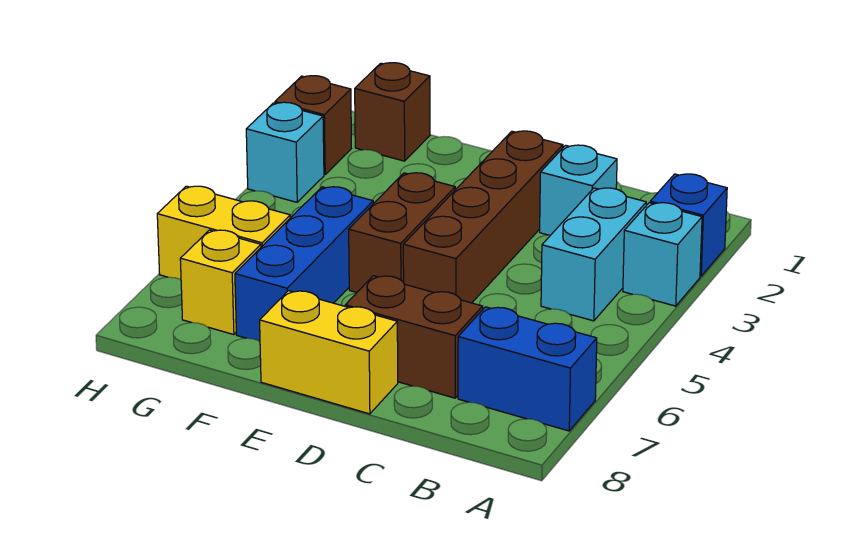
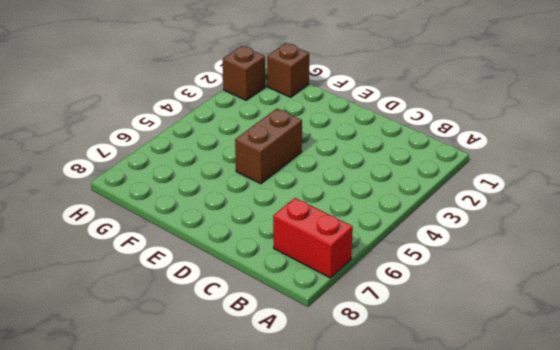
red brick A7:B7 level 1 -> blue brick A7:B7 level 1
none -> blue brick A2 level 1
none -> cyan brick A3 level 1
none -> cyan brick B3:B4 level 1

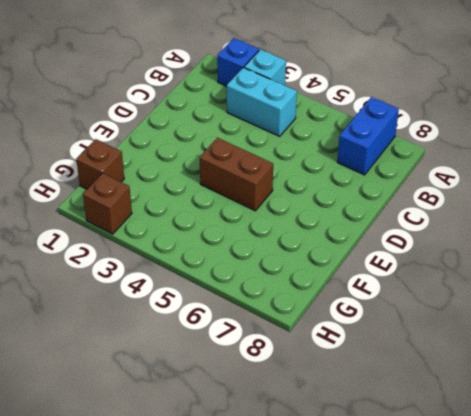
none -> cyan brick C2 level 1
none -> brown brick C7:D7 level 1
none -> brown brick D2:D5 level 1

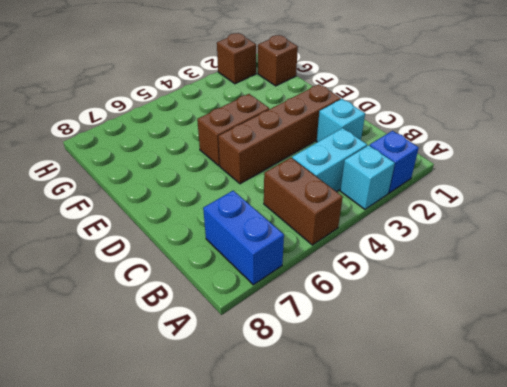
brown brick A5:B5 level 1 -> brown brick C7:D7 level 1
none -> yellow brick D8:E8 level 1
none -> blue brick F5:F7 level 1
none -> yellow brick G6:H6 level 1

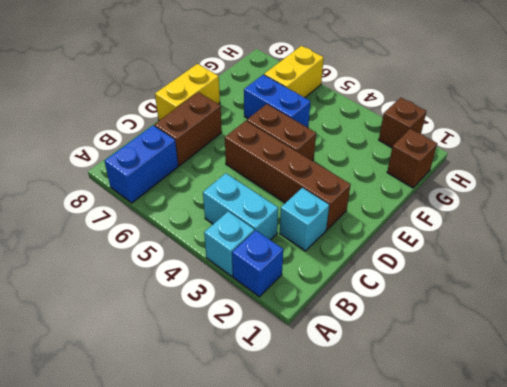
blue brick F5:F6 level 1 -> blue brick F5:F7 level 1
none -> yellow brick G7 level 1
none -> cyan brick H3 level 1

